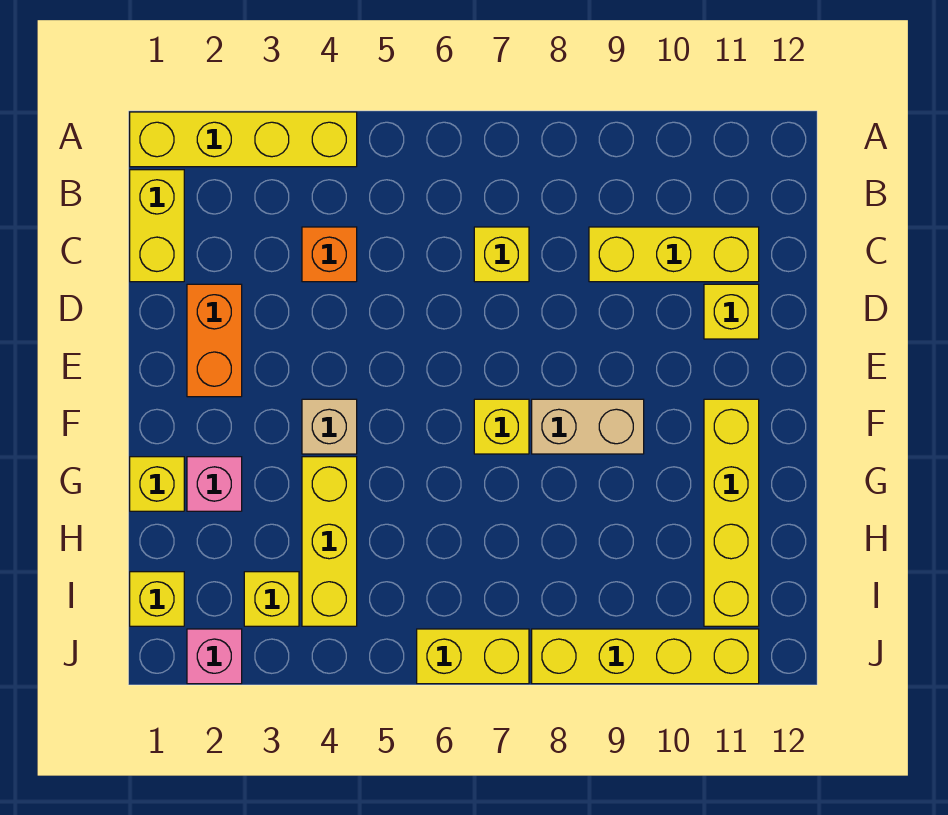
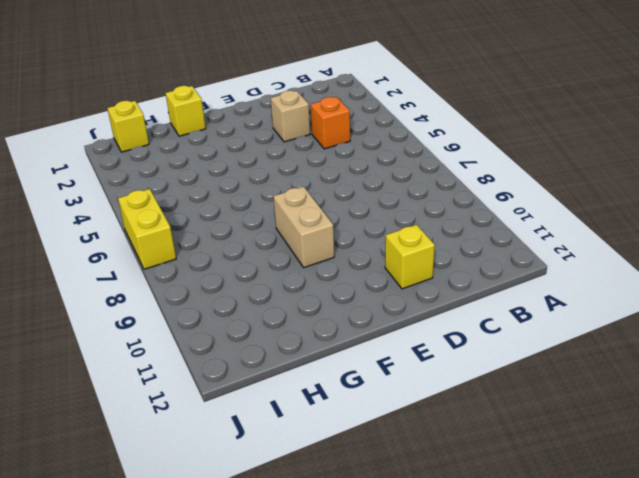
tan brick D3 level 1 -> tan brick F4 level 1
none -> yellow brick A1:A4 level 1
none -> yellow brick B1:C1 level 1
none -> yellow brick C7 level 1

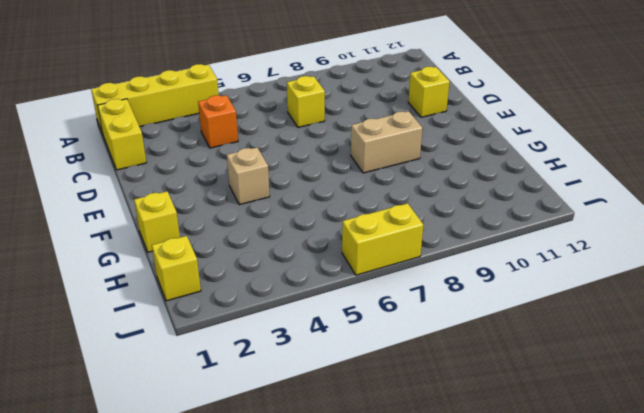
none -> yellow brick C9:C11 level 1
none -> orange brick D2:E2 level 1
none -> yellow brick F7 level 1

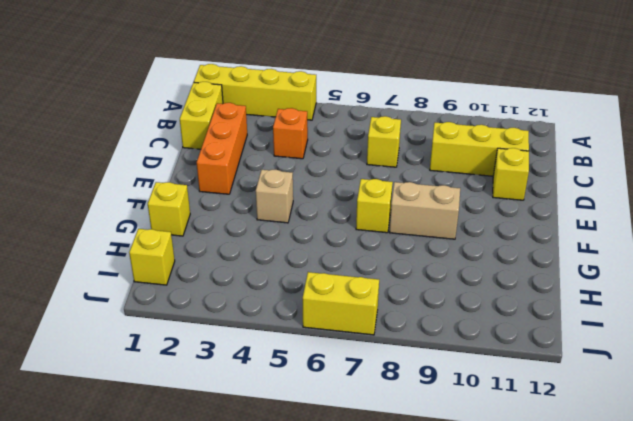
orange brick C2:E2 level 1 -> orange brick D2:E2 level 1
none -> yellow brick F11:I11 level 1
none -> pink brick G2 level 1
none -> yellow brick G4:I4 level 1

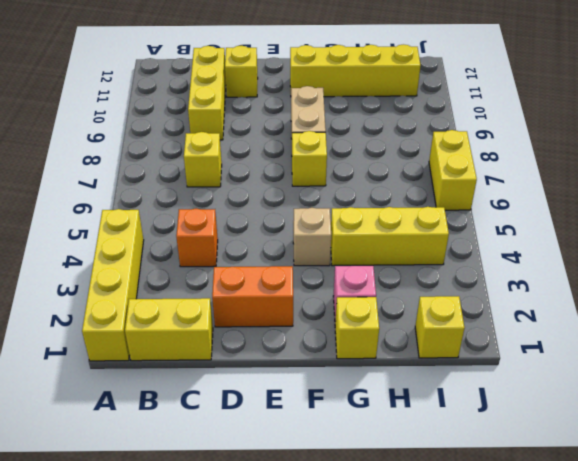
none -> yellow brick I3 level 1
none -> pink brick J2 level 1
none -> yellow brick J8:J11 level 1

